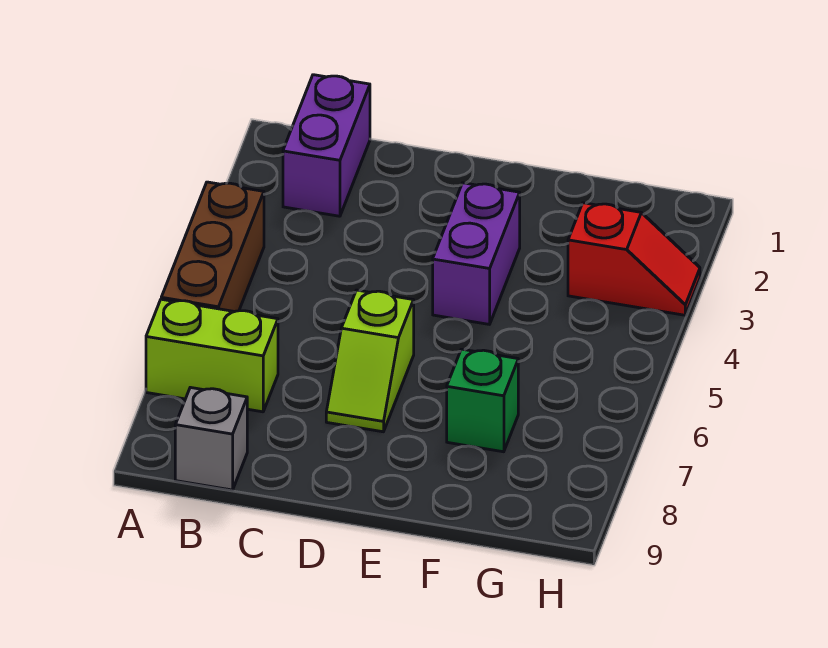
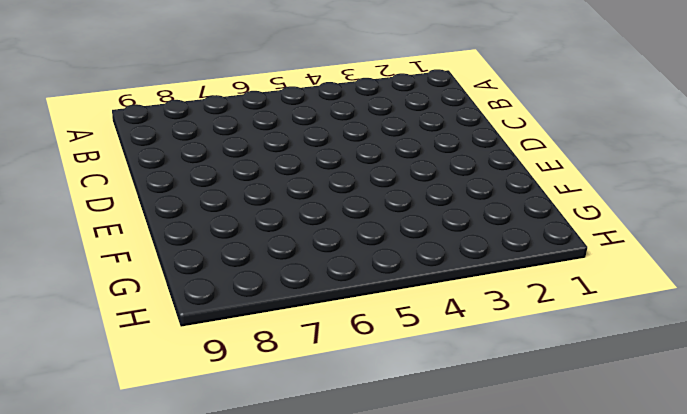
none -> brown brick A4:A6 level 1
none -> lime brick A7:B7 level 1

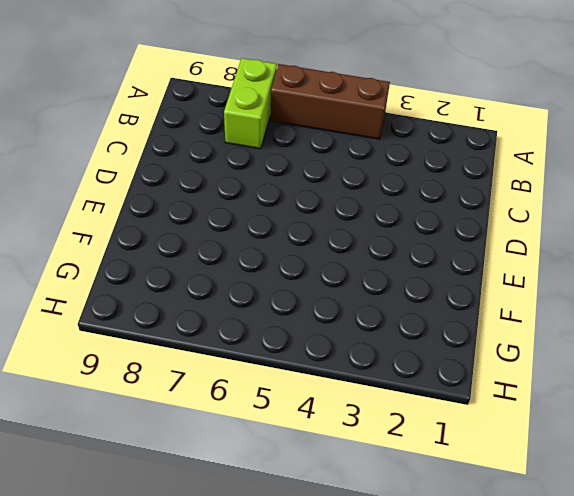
none -> purple brick B1:B2 level 1
none -> grey brick B9 level 1

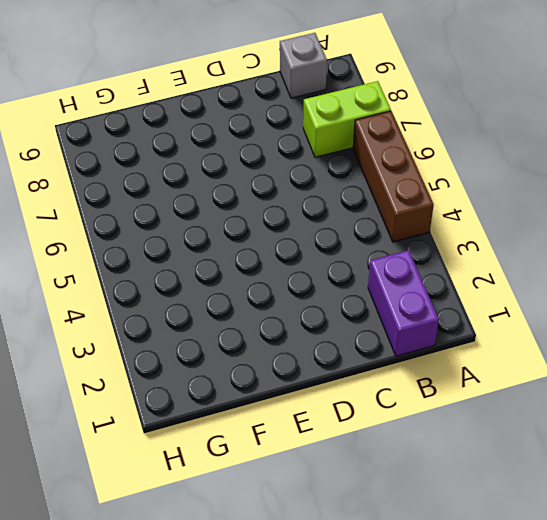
none -> lime slope D6:D7 level 1 top 6
none -> purple brick E3:E4 level 1

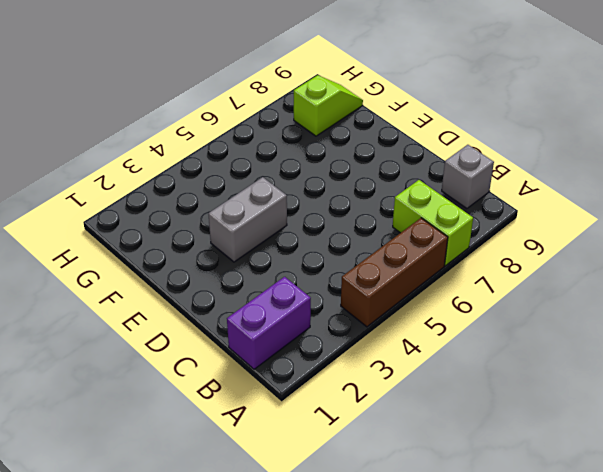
grey brick E3:E4 level 1 -> purple brick E3:E4 level 1
lime slope G8:G9 level 1 top 8 -> lime slope D6:D7 level 1 top 6
none -> green brick F7 level 1
none -> red slope G3:H3 level 1 top G

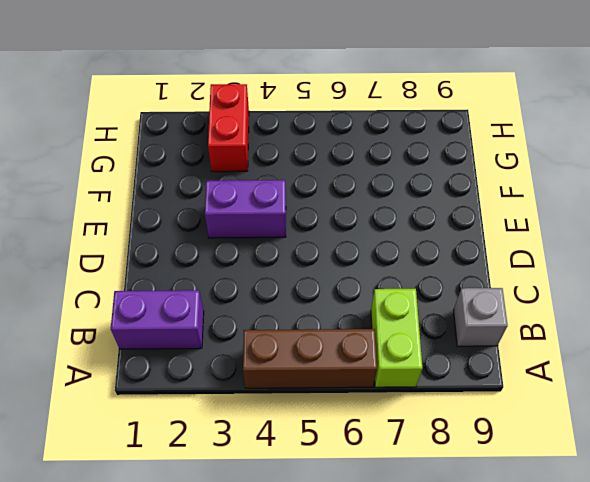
red brick G3:H3 level 1 -> red slope G3:H3 level 1 top G
none -> lime slope D6:D7 level 1 top 6
none -> green brick F7 level 1

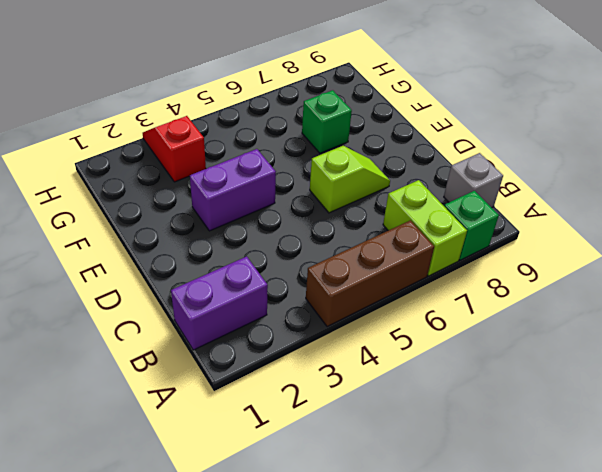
green brick A8 level 1 -> none

